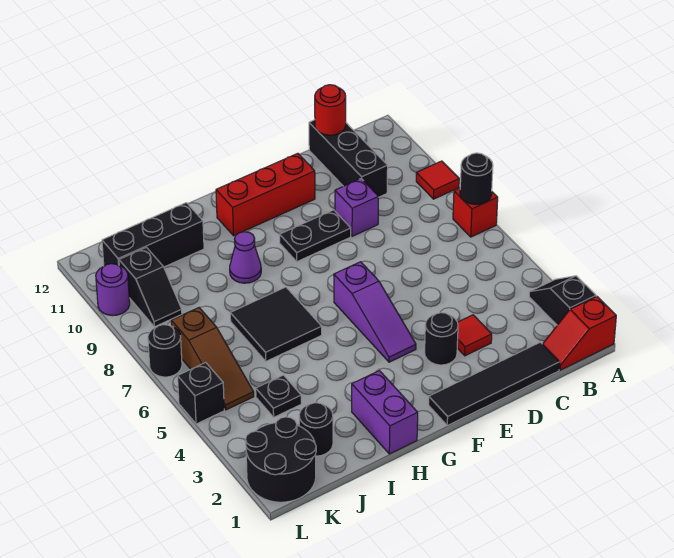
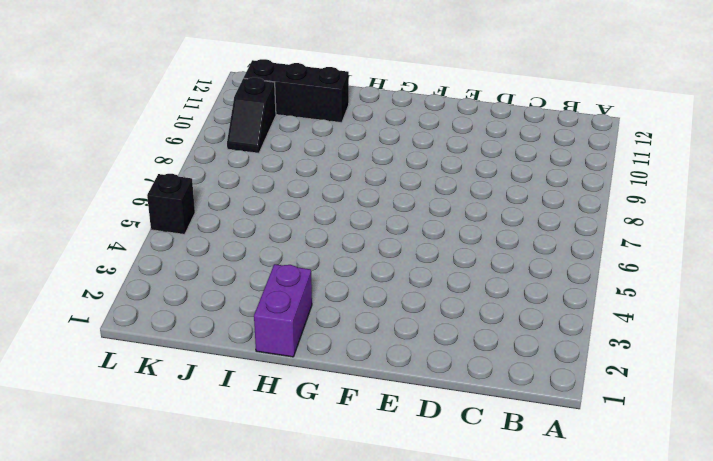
none -> red slope A1:B1 level 1 top A
none -> black slope A2:A3 level 1 top 2
none -> red brick A7 level 1

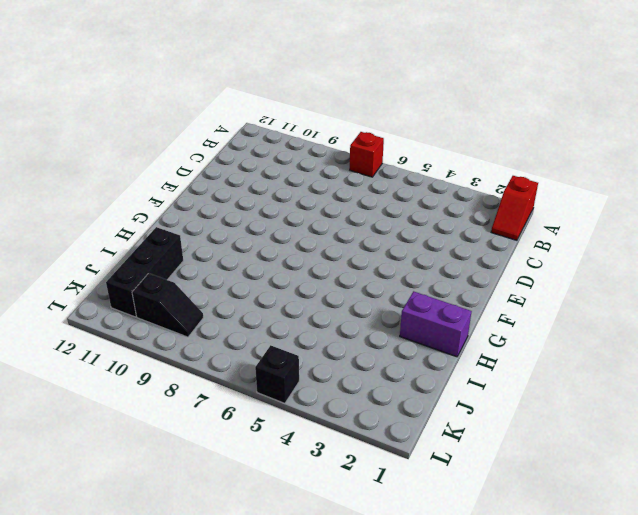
none -> black slope A2:A3 level 1 top 2
none -> red tile A9 level 1
none -> black tile C1:F1 level 1

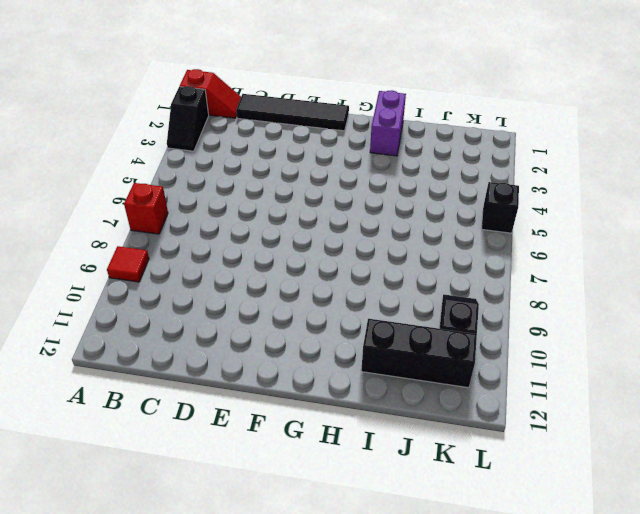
none -> black brick C10:C12 level 1
none -> red tile D3 level 1
none -> purple brick D9 level 1

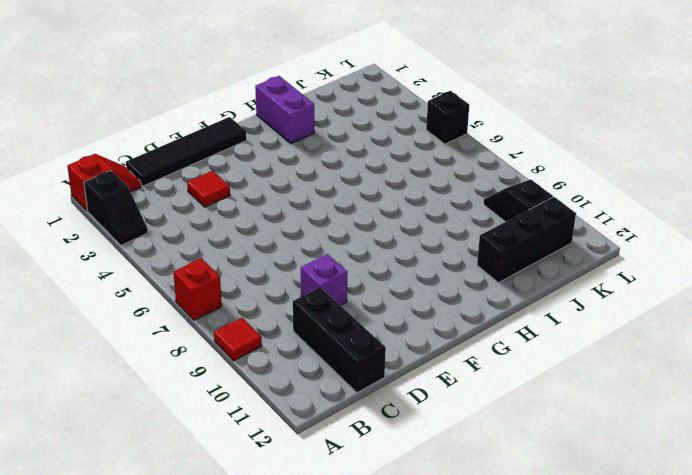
none -> black round brick E3 level 1
none -> black plate E9:F9 level 1
none -> red brick E11:G11 level 1

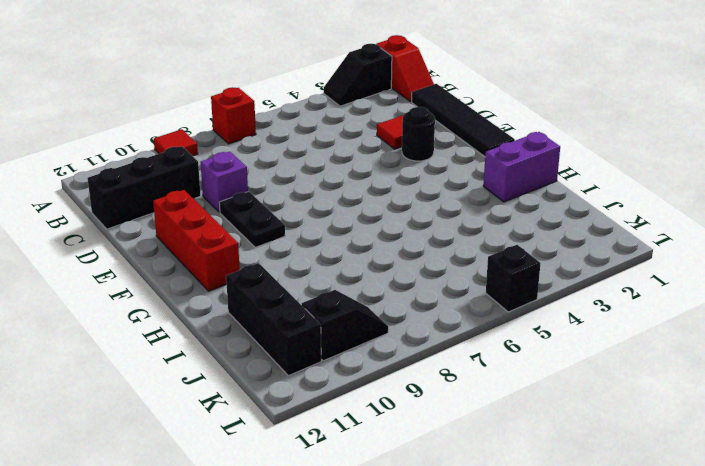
none -> purple slope F4:F6 level 1 top 6
none -> black tile H6:I7 level 1
none -> purple cone H9 level 1

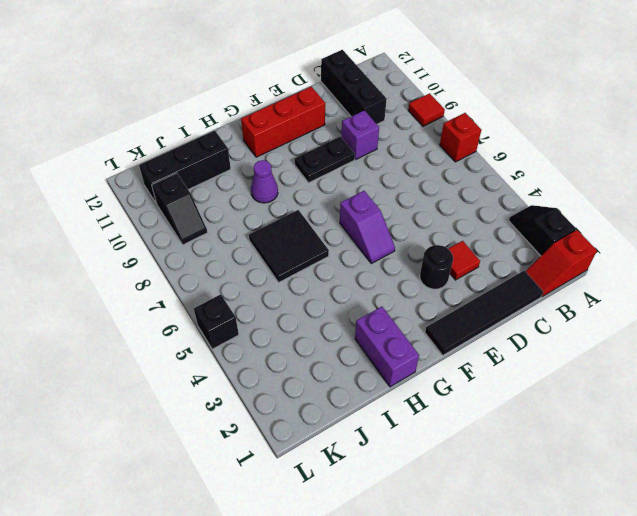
purple slope F5:F6 level 1 top 6 -> purple slope F4:F6 level 1 top 6
none -> black round brick J2 level 1
none -> black plate J4 level 1
none -> black round brick K1:L2 level 1

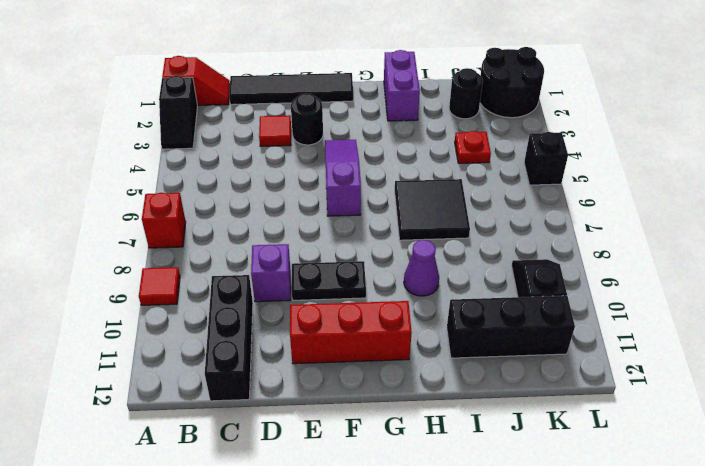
red plate J4 level 1 -> black plate J4 level 1
none -> brown slope K5:K7 level 1 top 7
none -> black round brick L7 level 1
none -> purple round brick L10 level 1

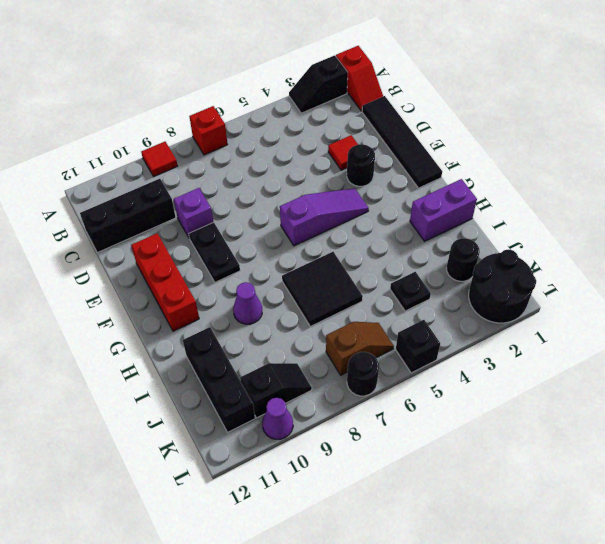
brown slope K6:K7 level 1 top 7 -> brown slope K5:K7 level 1 top 7
purple cone L10 level 1 -> purple round brick L10 level 1
none -> black round brick A7 level 2
none -> red round brick C12 level 2

